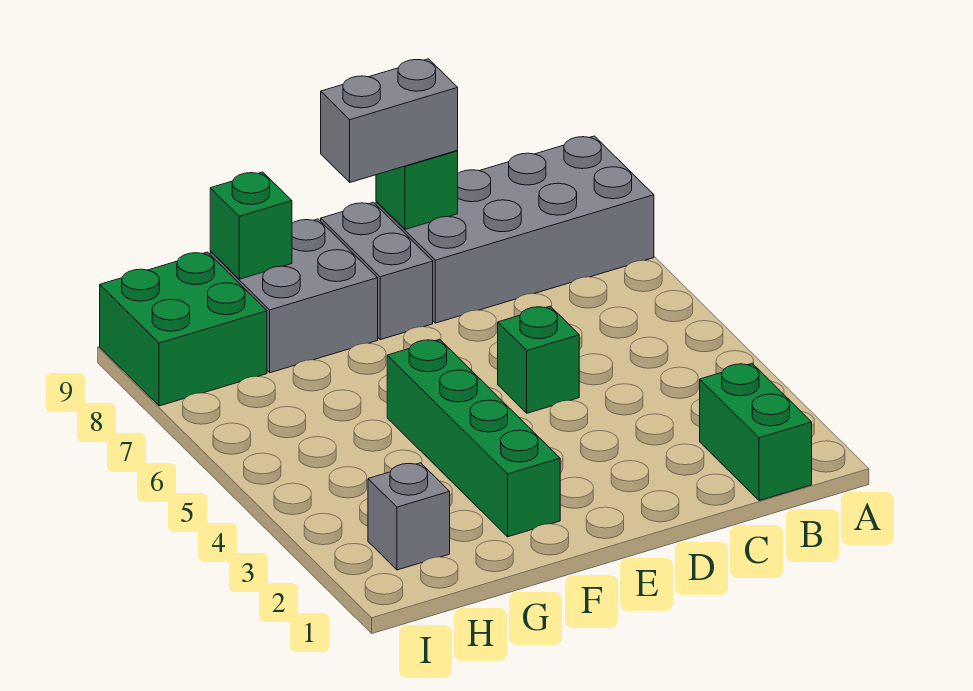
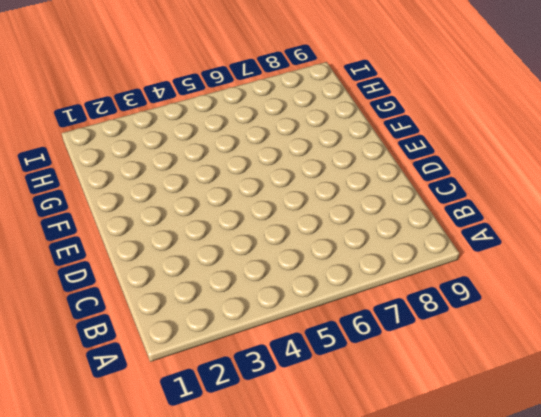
none -> grey brick A8:D9 level 1
none -> green brick B1:B2 level 1

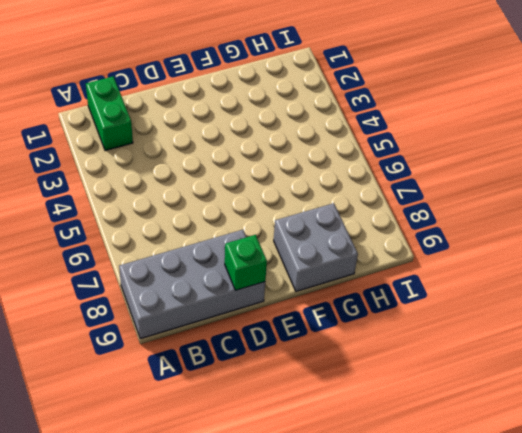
none -> green brick D5 level 1
none -> grey brick E8:E9 level 1

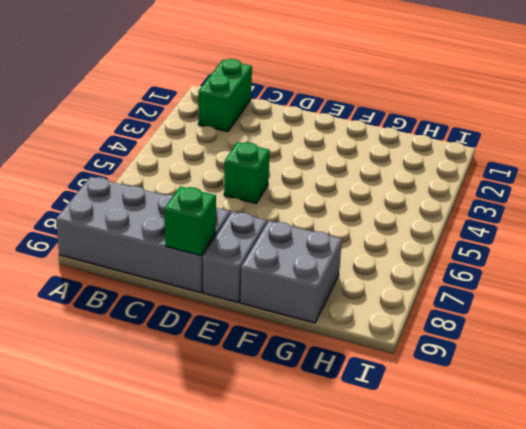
none -> green brick F2:F5 level 1
none -> grey brick H2 level 1

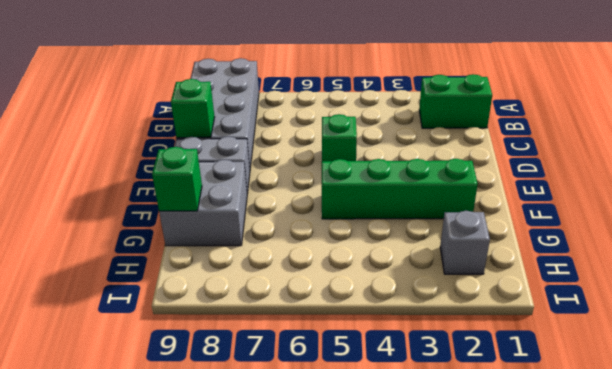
none -> green brick H8:I9 level 1
none -> grey brick D9:E9 level 3

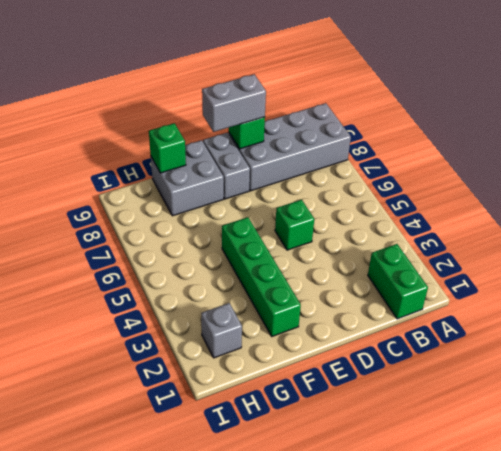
none -> green brick H8:I9 level 1

